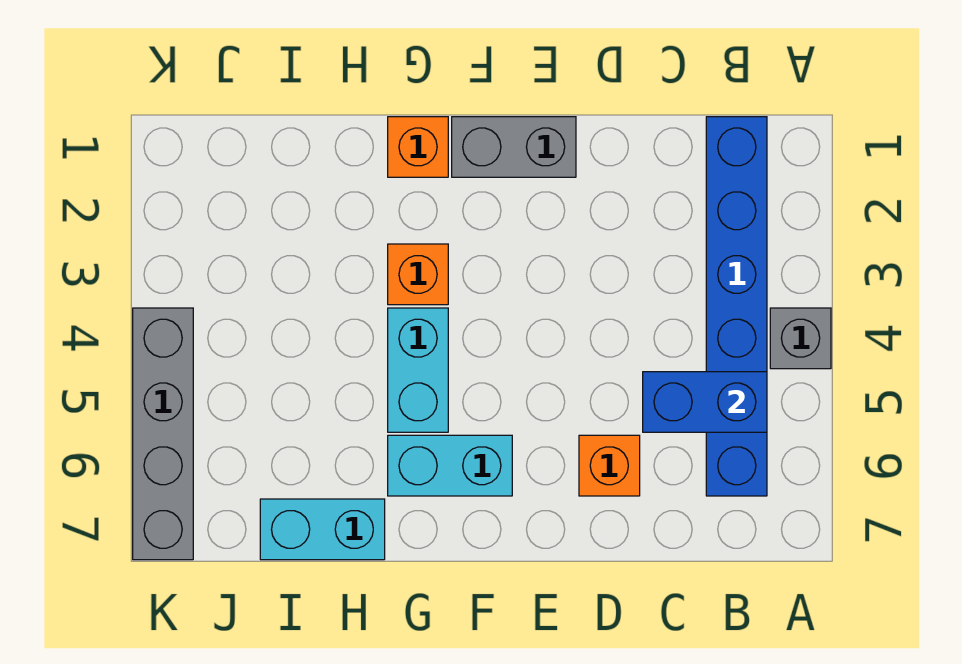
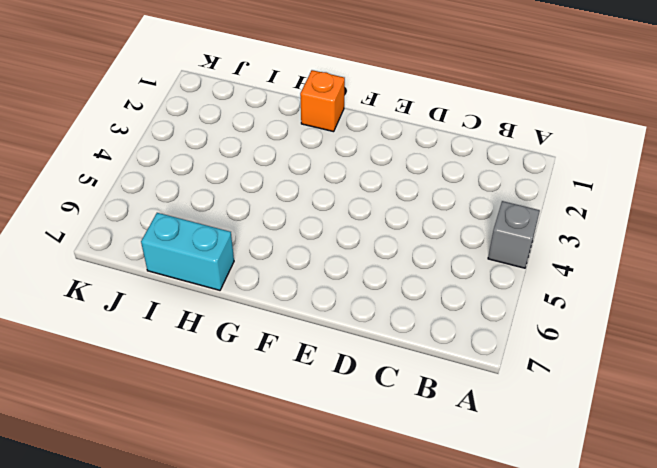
none -> blue brick B1:B6 level 1
none -> orange brick D6 level 1

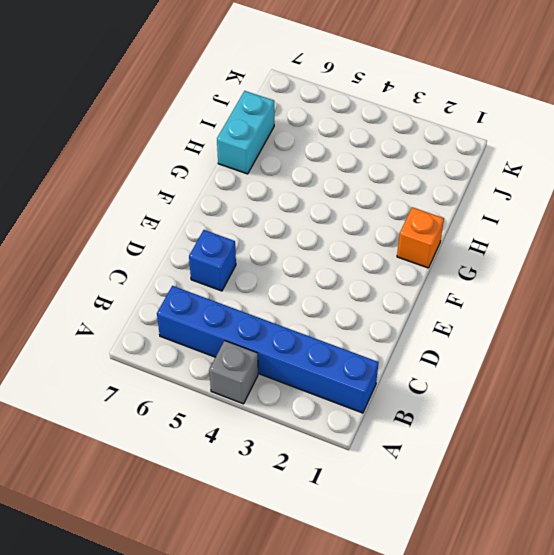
blue brick D6 level 1 -> orange brick D6 level 1
none -> grey brick E1:F1 level 1
none -> cyan brick F6:G6 level 1

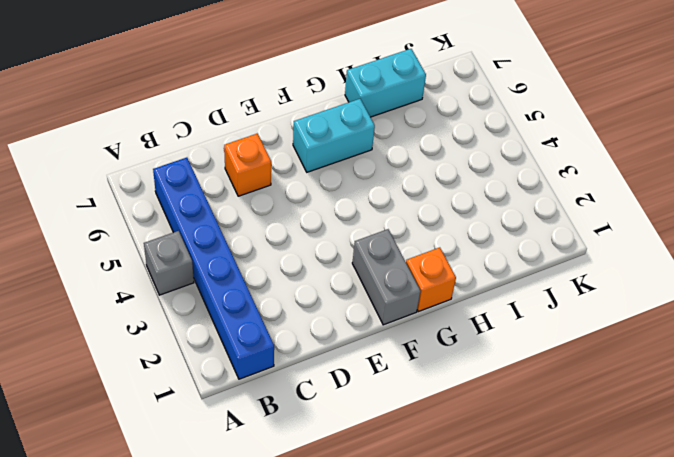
grey brick F1:F2 level 1 -> grey brick E1:F1 level 1
none -> orange brick G3 level 1
none -> cyan brick G4:G5 level 1

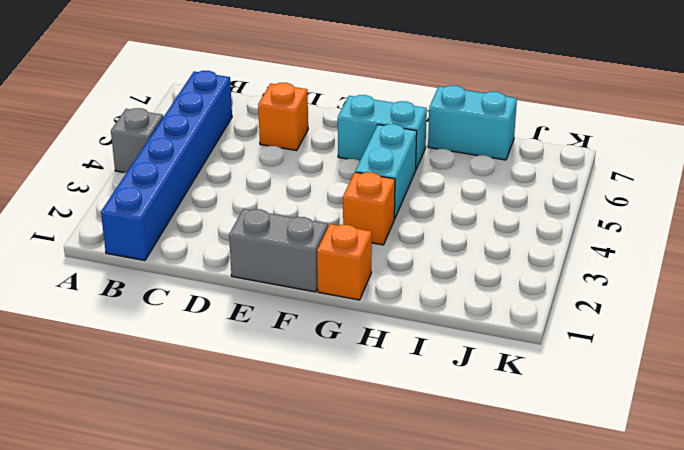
none -> grey brick K4:K7 level 1
none -> blue brick B5:C5 level 2

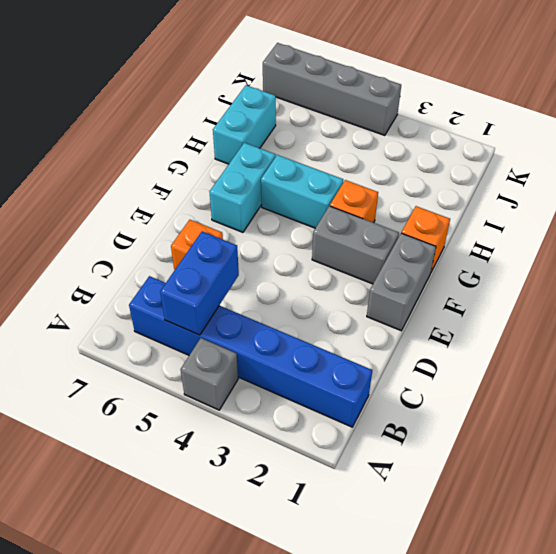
grey brick F2:F3 level 1 -> none

